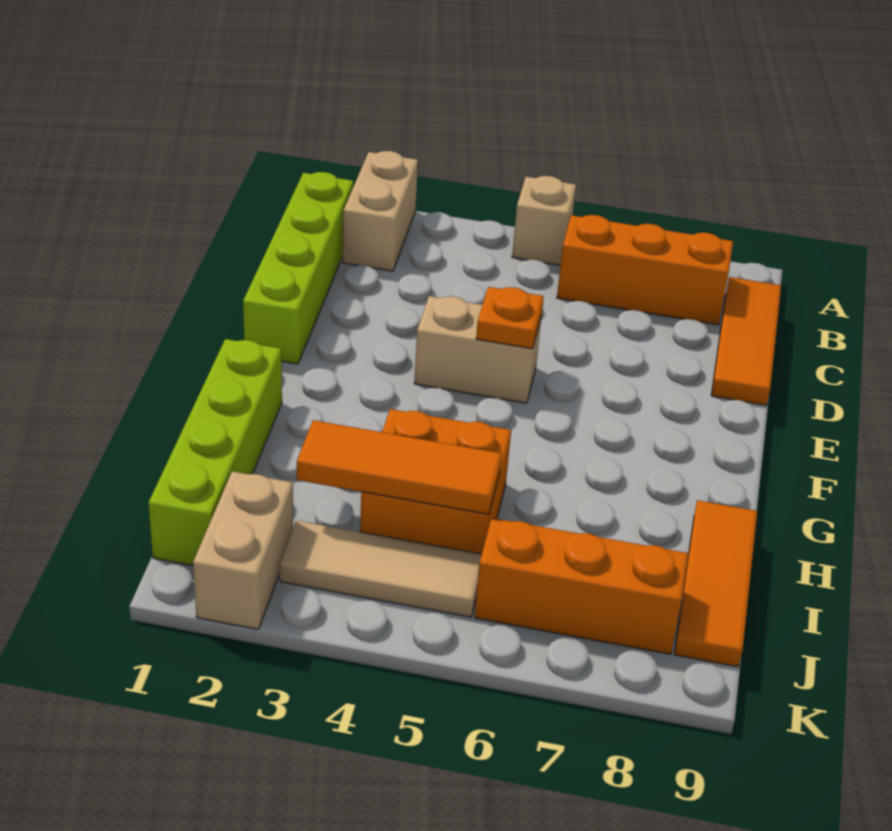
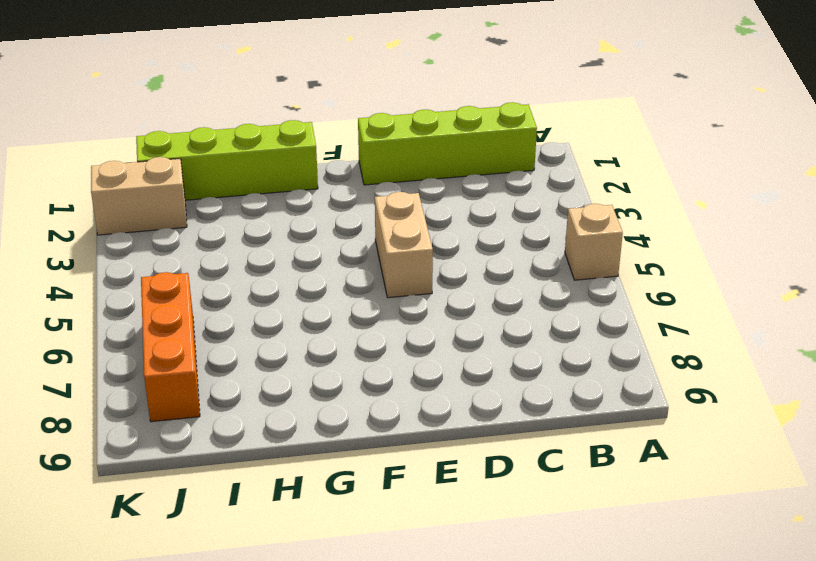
none -> tan brick A2:B2 level 1
none -> orange brick B6:B8 level 1
none -> orange tile B9:D9 level 1

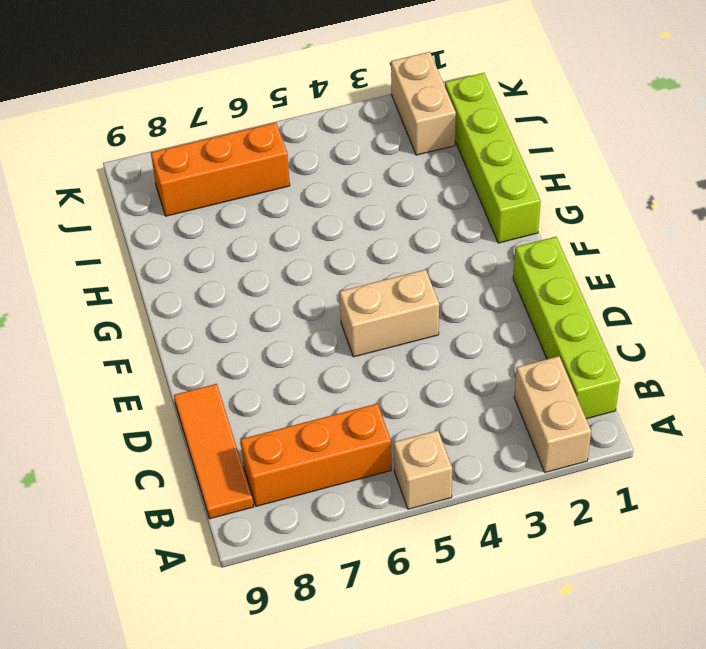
none -> orange brick H4:I5 level 1
none -> orange tile H9:J9 level 1
none -> tan tile J3:J5 level 1

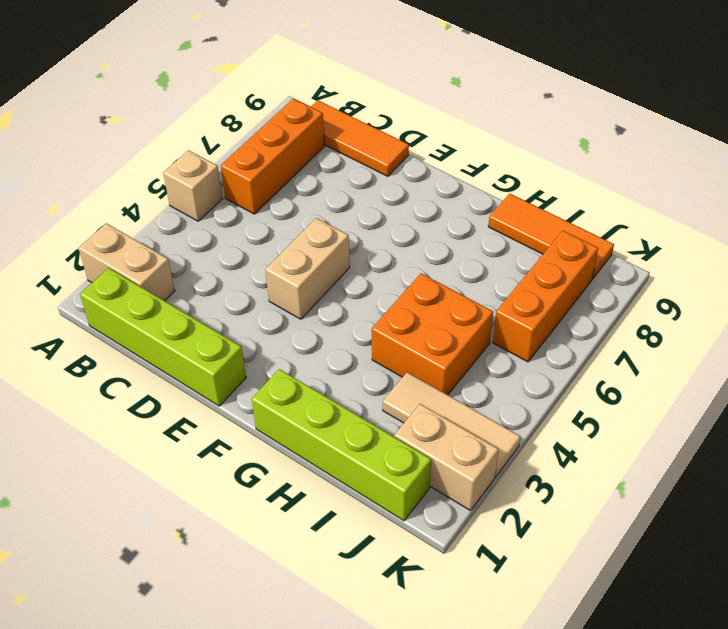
tan tile I3:K3 level 1 -> tan tile J3:J5 level 1
none -> orange plate E5 level 2
none -> orange tile I3:I5 level 2

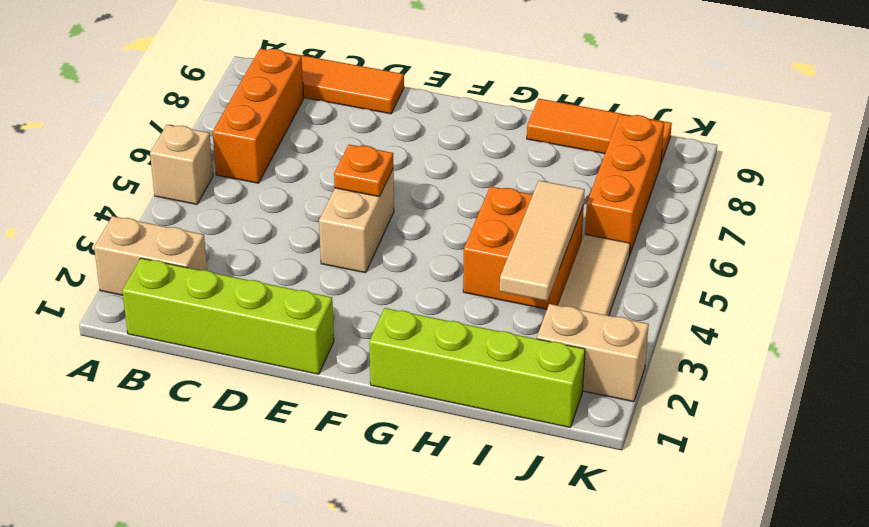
tan tile I3:I5 level 2 -> orange tile I3:I5 level 2

